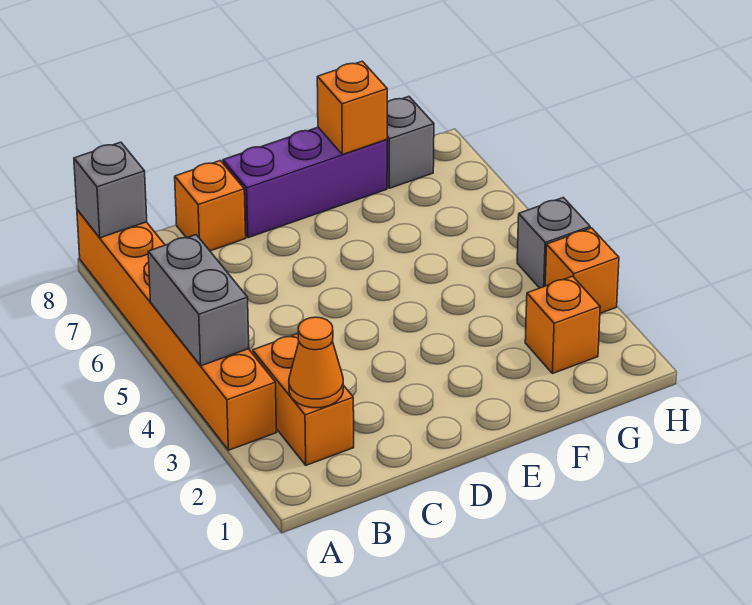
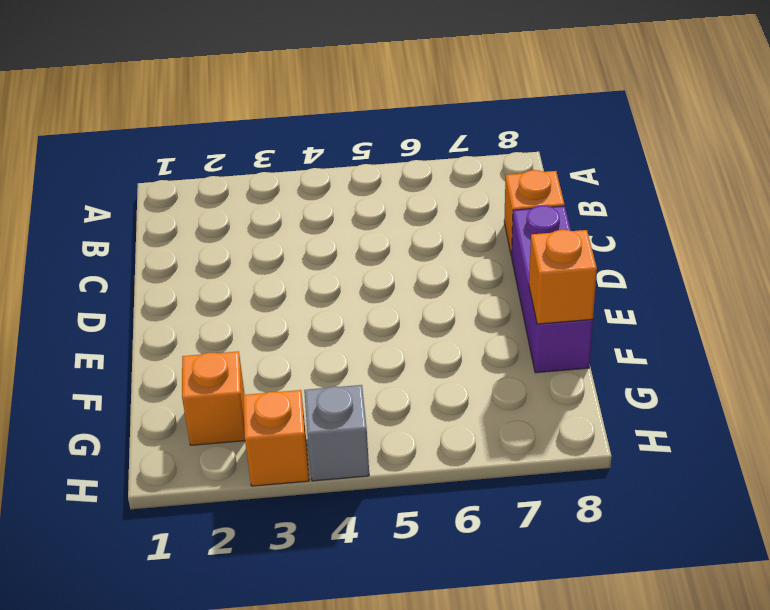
none -> orange brick A3:A8 level 1
none -> orange brick B2:B3 level 1
none -> grey brick G8 level 1

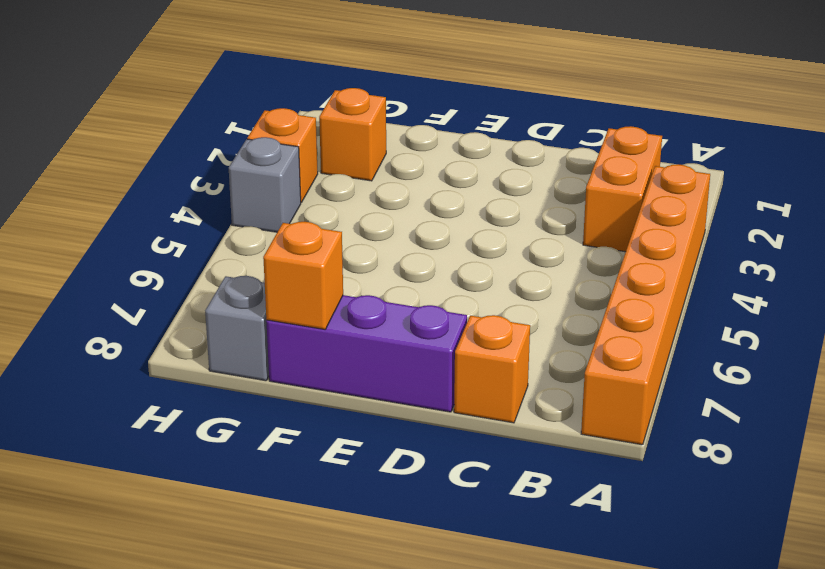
none -> grey brick A4:A5 level 2
none -> grey brick A8 level 2
none -> orange cone B2 level 2

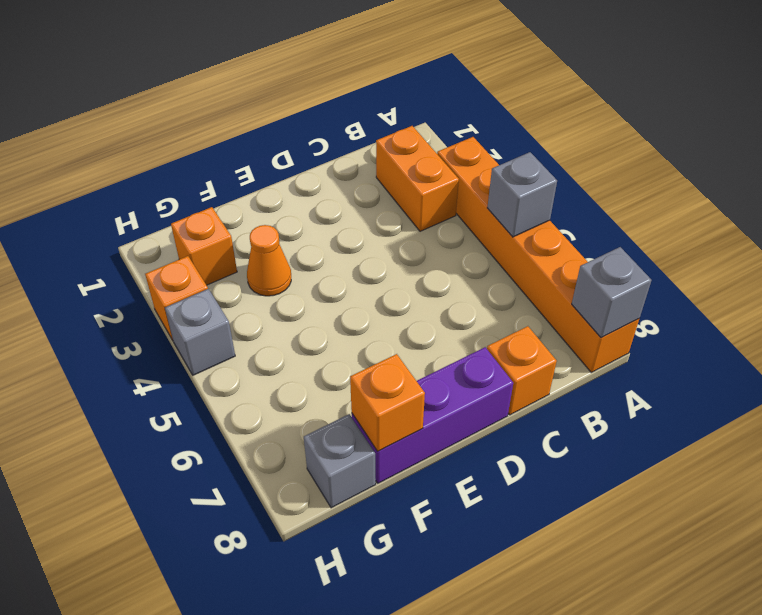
grey brick A5 level 2 -> grey brick A4:A5 level 2
orange cone F3 level 1 -> orange cone B2 level 2

